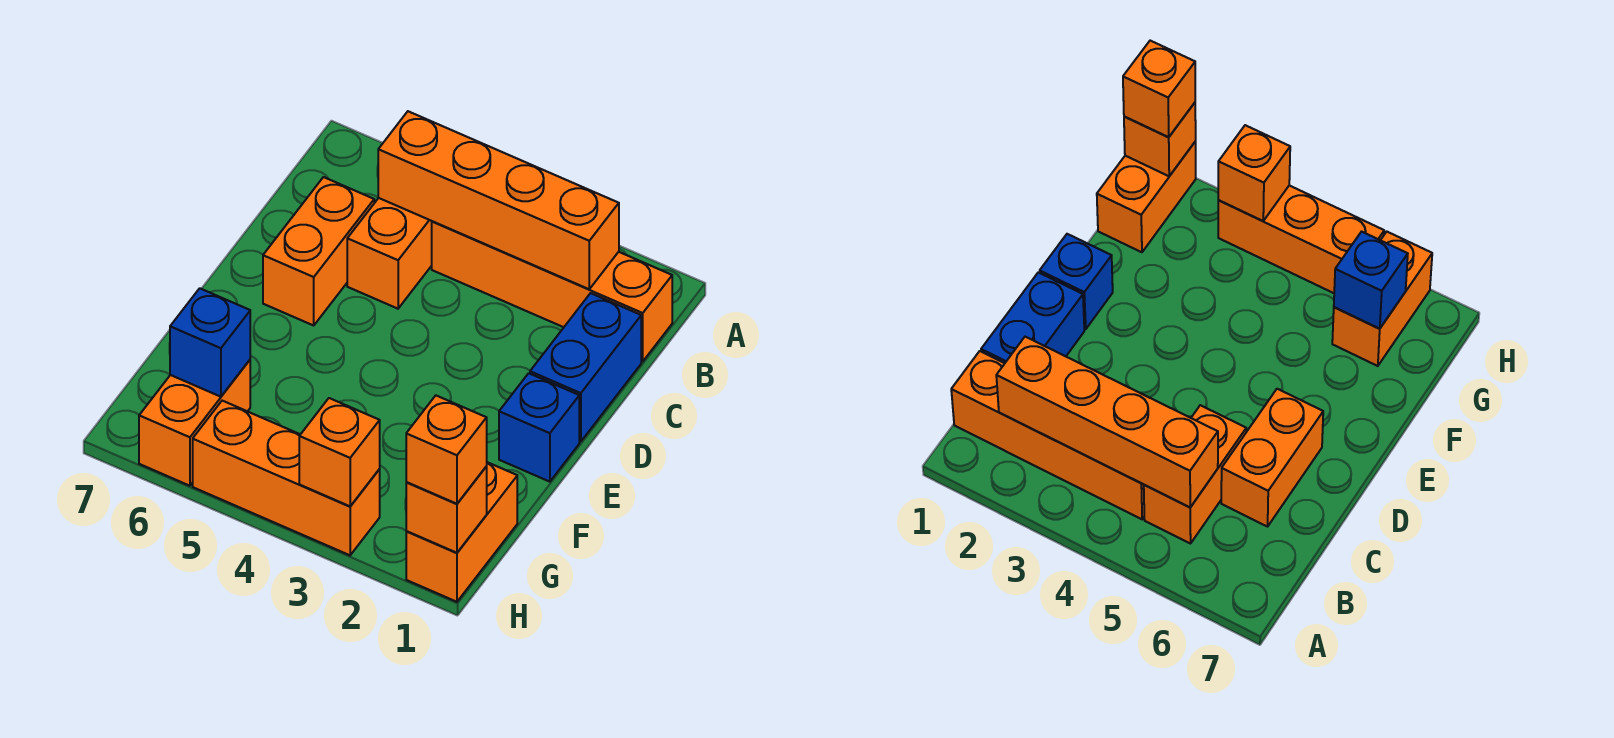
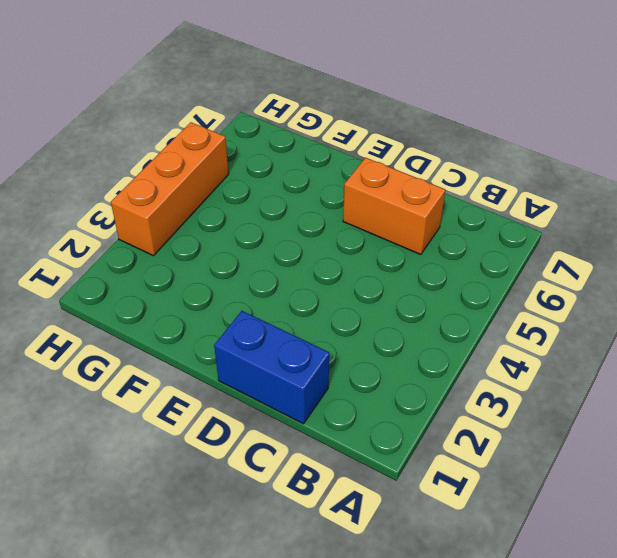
none -> orange brick B1:B4 level 1
none -> orange brick B5:C5 level 1
none -> blue brick E1 level 1

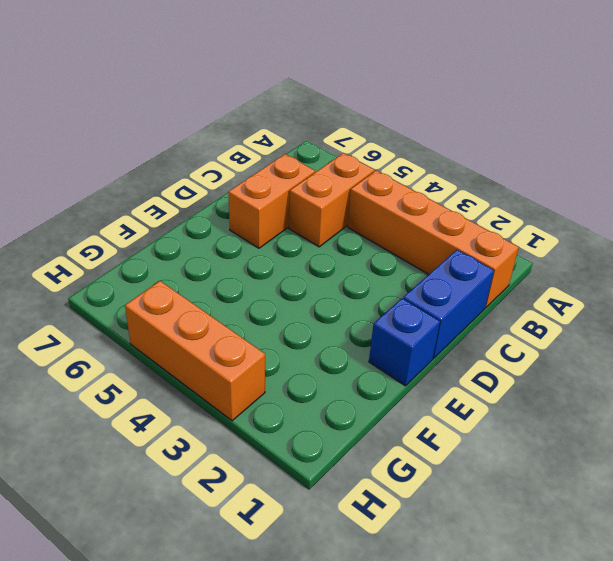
none -> orange brick G1:H1 level 1
none -> orange brick G6:H6 level 1
none -> orange brick B2:B5 level 2

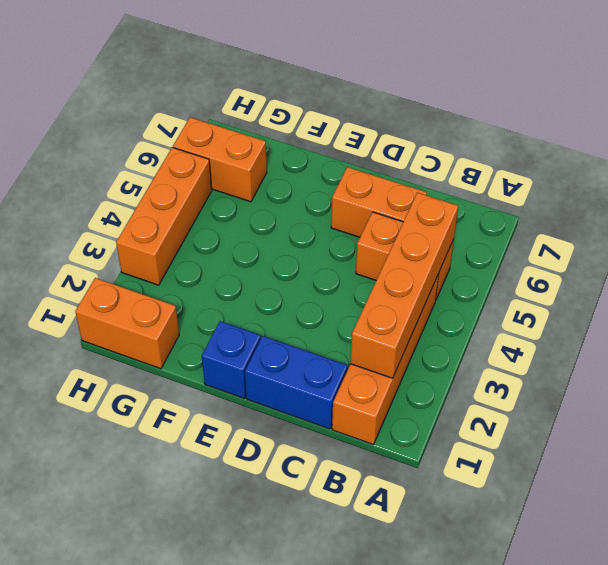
none -> blue brick G6 level 2
none -> orange brick H1 level 2
none -> orange brick H3 level 2

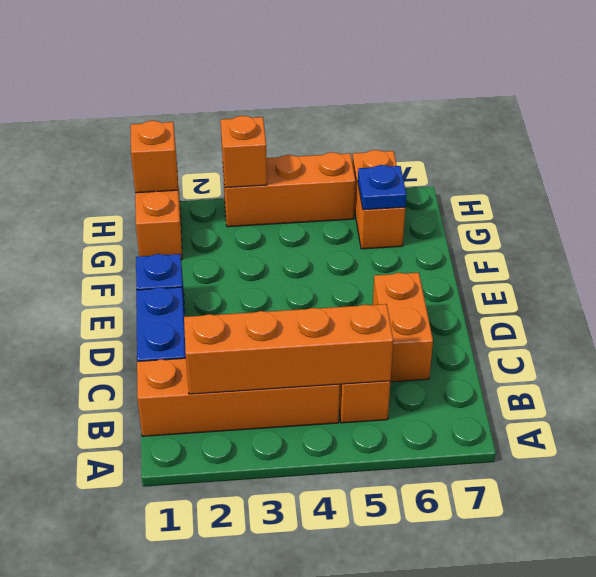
blue plate G6 level 2 -> blue brick G6 level 2
none -> orange brick H1 level 3

